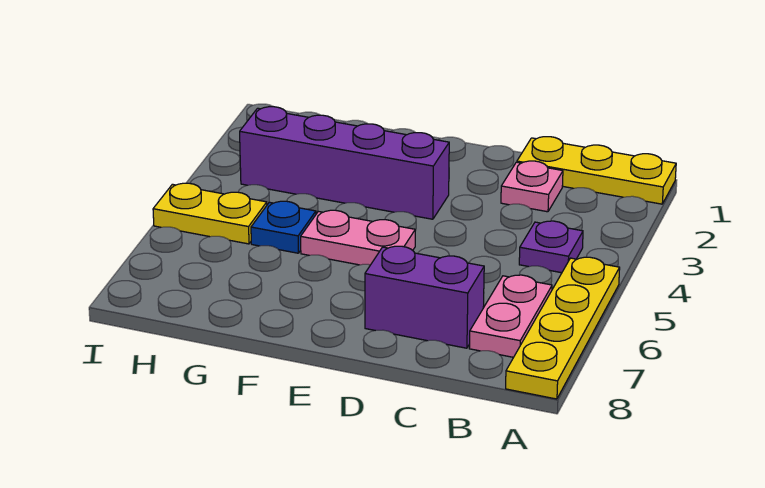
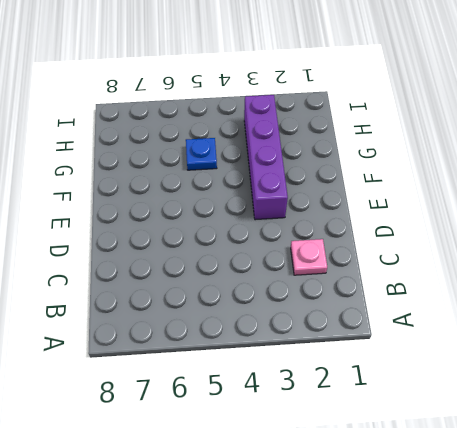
none -> yellow plate A1:C1 level 1
none -> yellow plate A5:A8 level 1

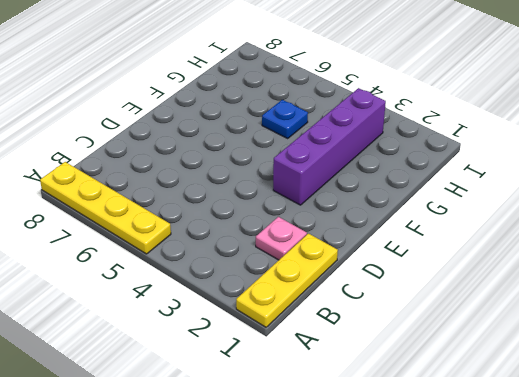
none -> purple plate B4 level 1
none -> pink plate B6:B7 level 1

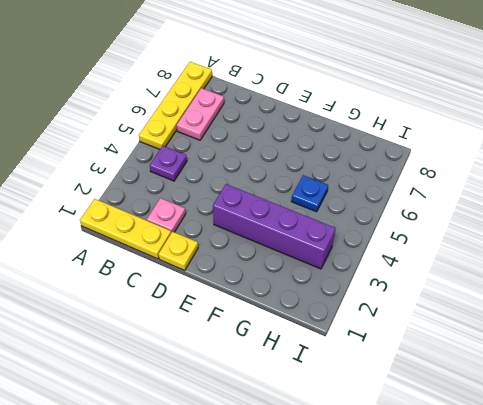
yellow plate D1 level 1 -> none
none -> purple brick C7:D7 level 1
none -> pink plate E5:F5 level 1

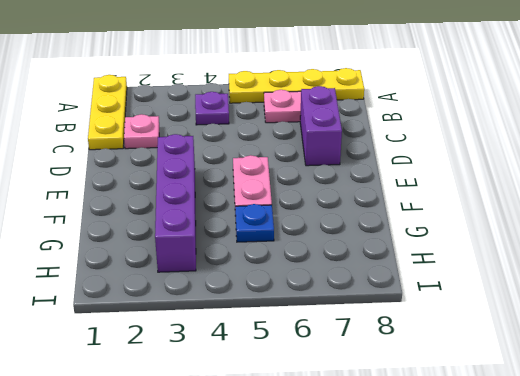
none -> yellow plate H5:I5 level 1

